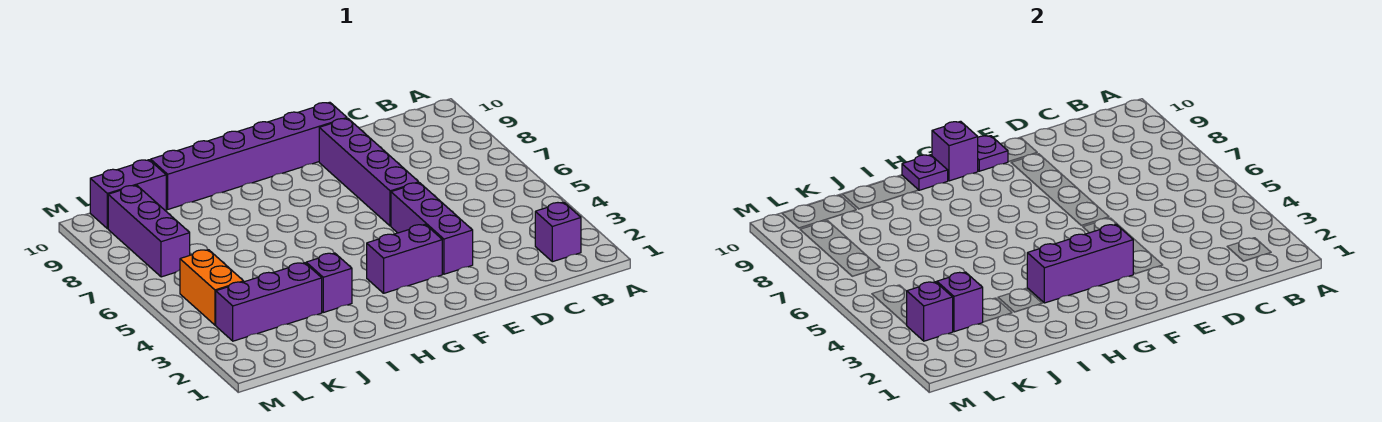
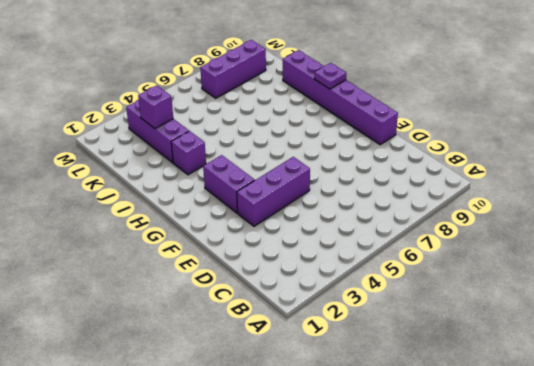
none -> purple brick B2 level 1
none -> purple brick E6:E9 level 1
none -> purple brick K10:L10 level 1

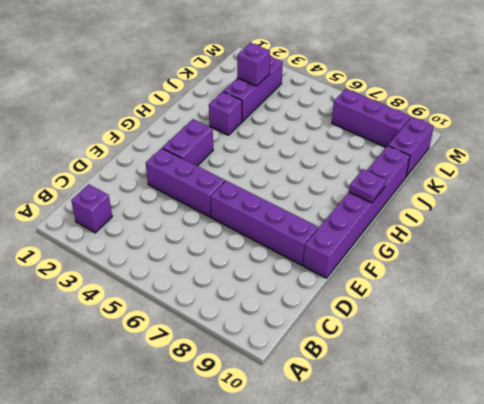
none -> orange brick L4:L5 level 1
none -> purple brick F3:H3 level 2
none -> purple plate F10 level 2

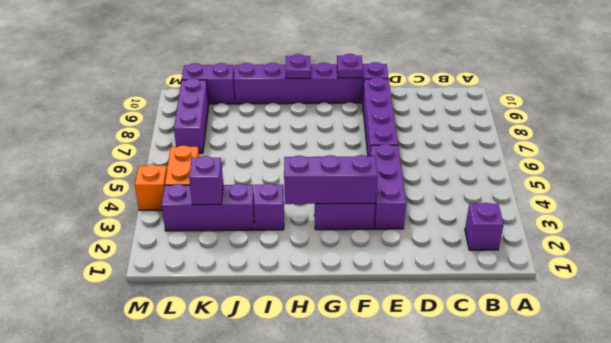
orange brick M4 level 1 -> none
none -> purple brick G10 level 2
none -> purple brick L3 level 2

